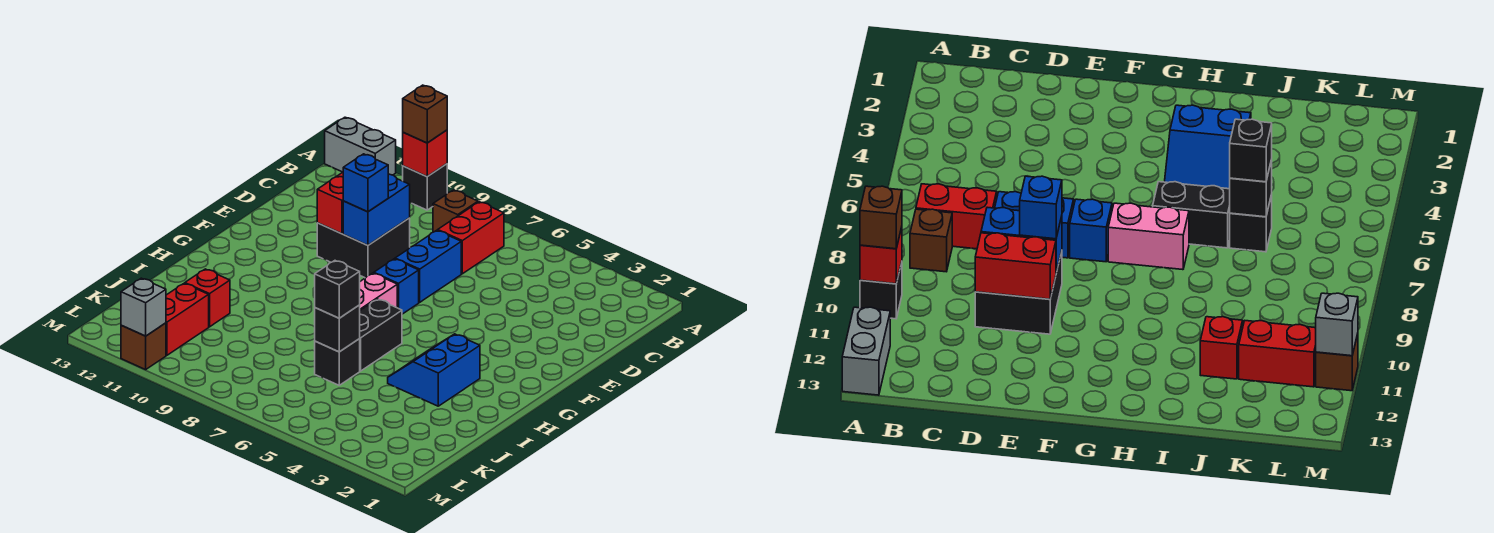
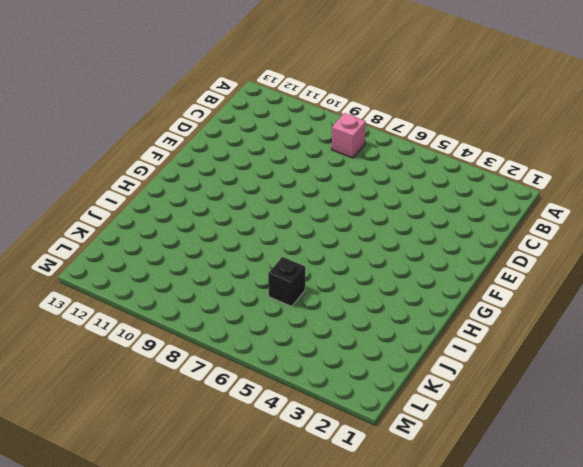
pink brick B8 level 1 -> brown brick B8 level 1
none -> black brick A10 level 1
none -> grey brick A12:A13 level 1
none -> red brick B7:C7 level 1

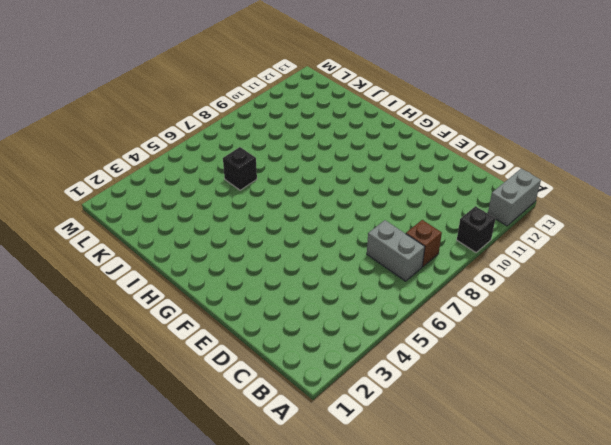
grey brick B7:C7 level 1 -> red brick B7:C7 level 1
none -> blue brick D7:E7 level 1
none -> black brick D9:E10 level 1
none -> blue brick F7 level 1

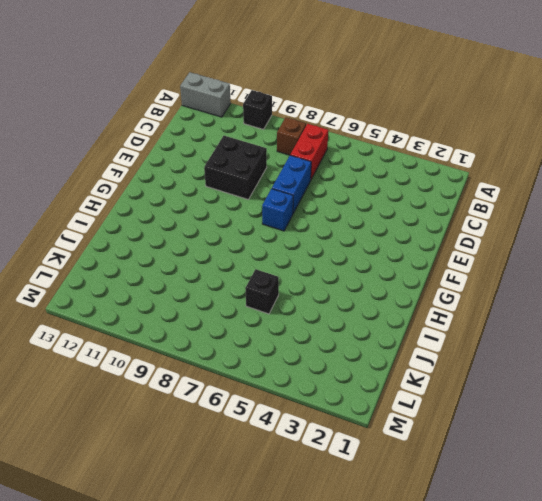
none -> pink brick G7:H7 level 1
none -> blue slope H3:I4 level 1 top 3
none -> black brick H6:I6 level 1

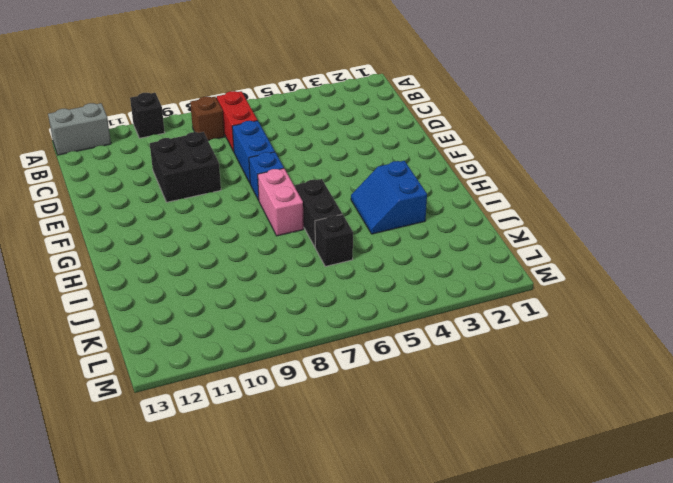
none -> red brick J11 level 1
none -> red brick K11:L11 level 1
none -> brown brick M11 level 1

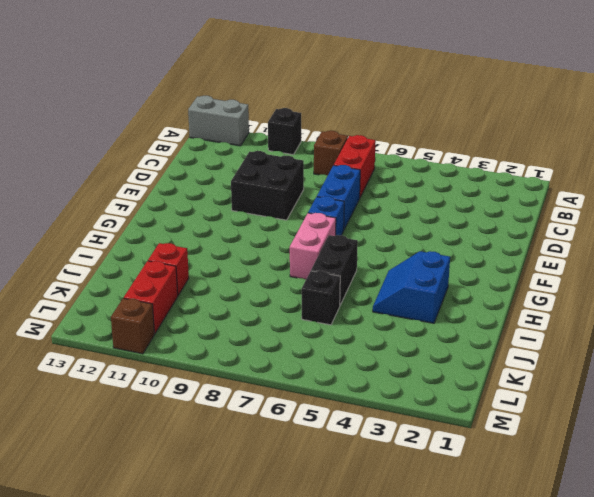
none -> red brick A10 level 2
none -> blue brick D9:E9 level 2
none -> red brick D10:E10 level 2

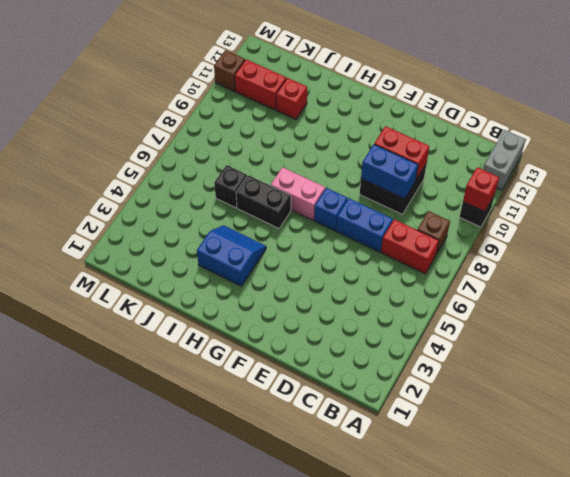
none -> black brick J6 level 2
none -> grey brick M11 level 2
none -> brown brick A10 level 3

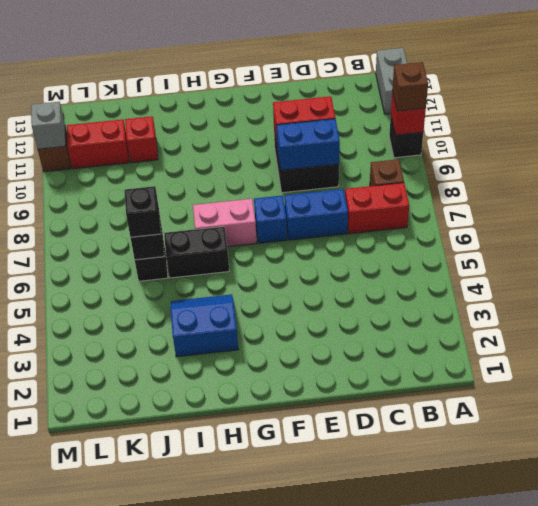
none -> blue brick E9 level 3

